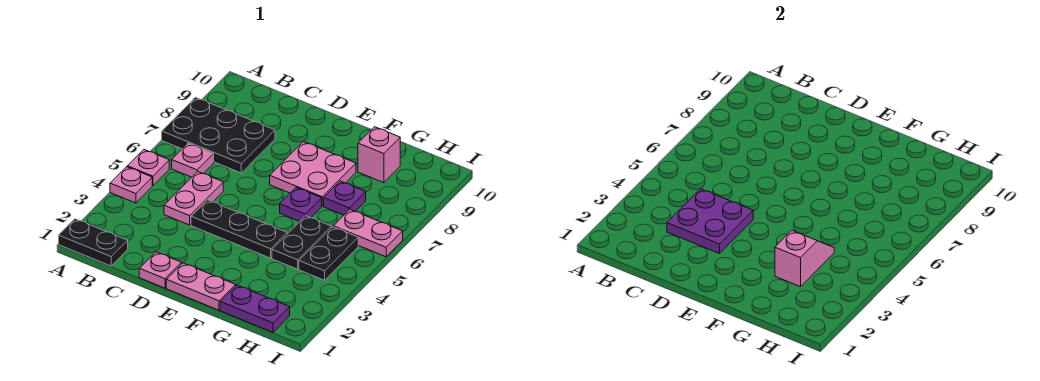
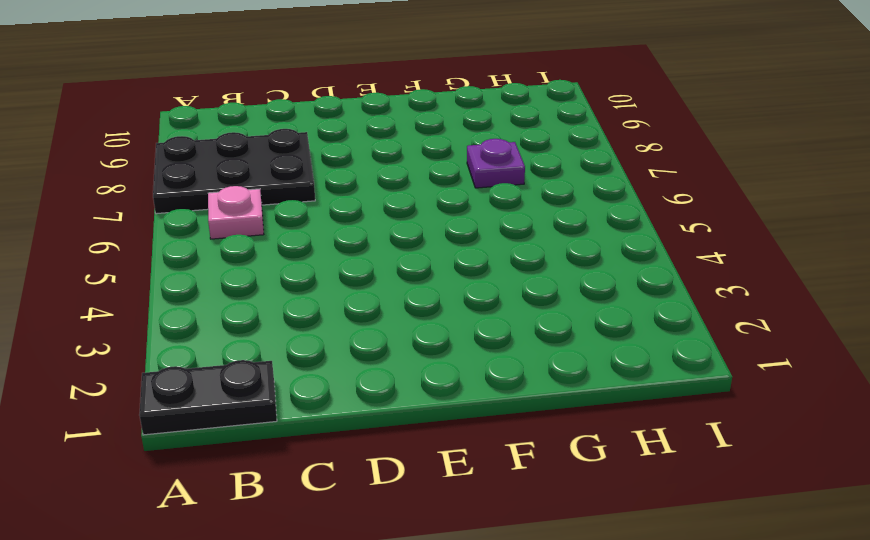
none -> pink plate A4 level 1
none -> pink plate A5 level 1
none -> pink plate C4:C5 level 1

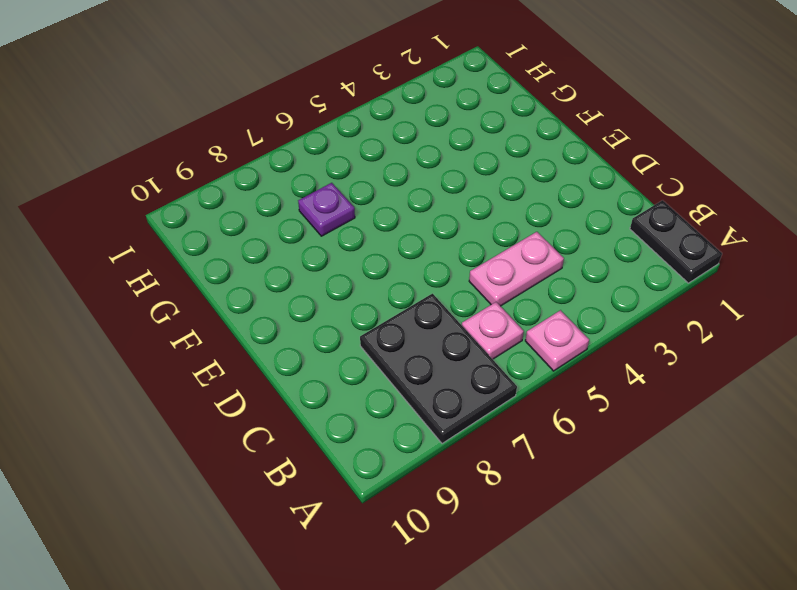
none -> pink plate A4 level 1
none -> pink plate D1 level 1
none -> black plate D4:F4 level 1

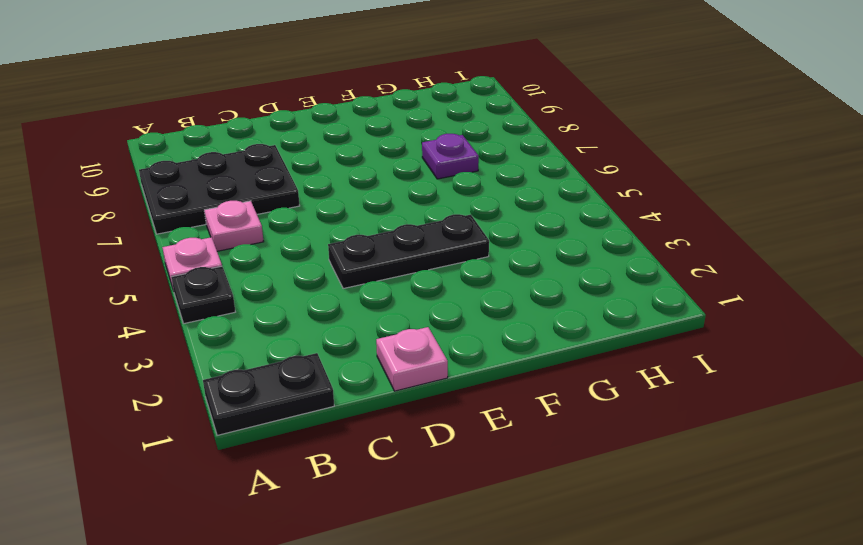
black plate A4 level 1 -> pink plate A4 level 1
none -> pink plate C4:C5 level 1
none -> pink plate E1:F1 level 1
none -> pink plate E7:F8 level 1

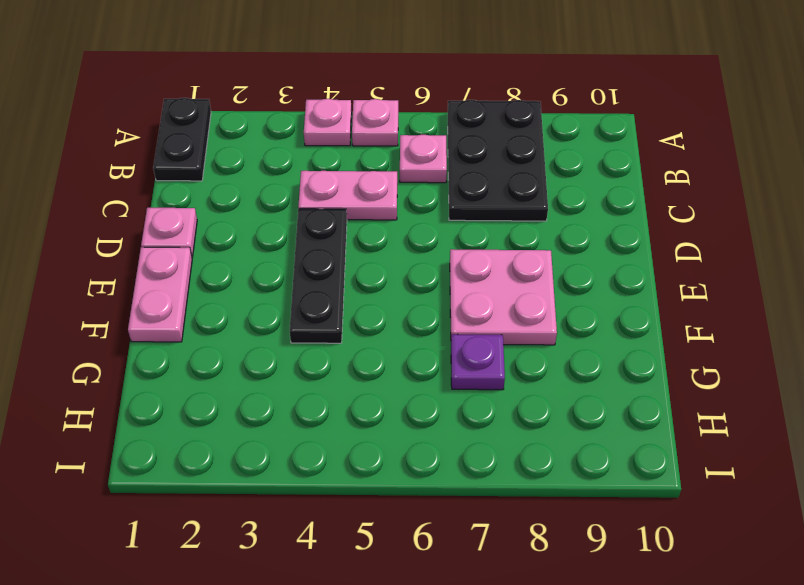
none -> purple plate F6 level 1
none -> purple plate G1:H1 level 1
none -> black plate G4:G5 level 1

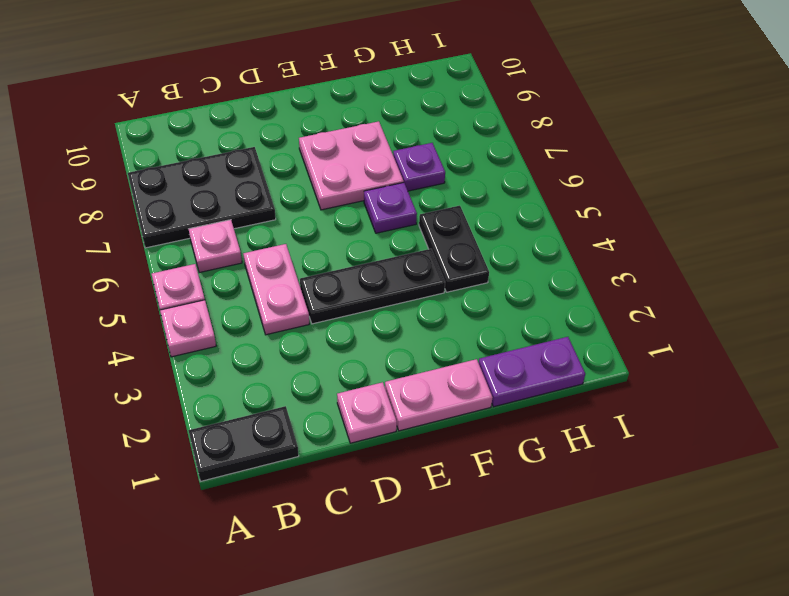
none -> pink brick G9 level 1
none -> black plate H4:H5 level 1
none -> pink plate H6:I6 level 1

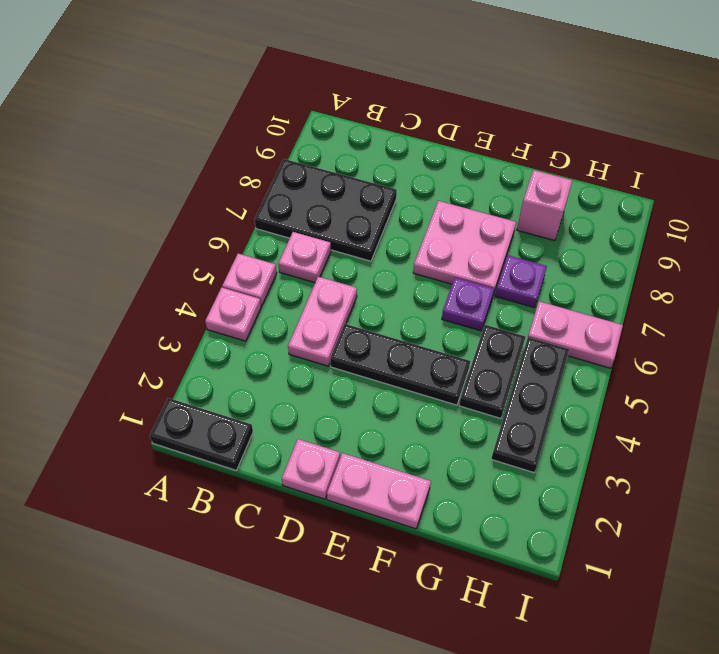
black plate H3:H5 level 1 -> black plate H4:H5 level 1
none -> purple plate G1:H1 level 1
none -> purple plate C3:D4 level 2
none -> pink slope G3:G4 level 2 top 3

